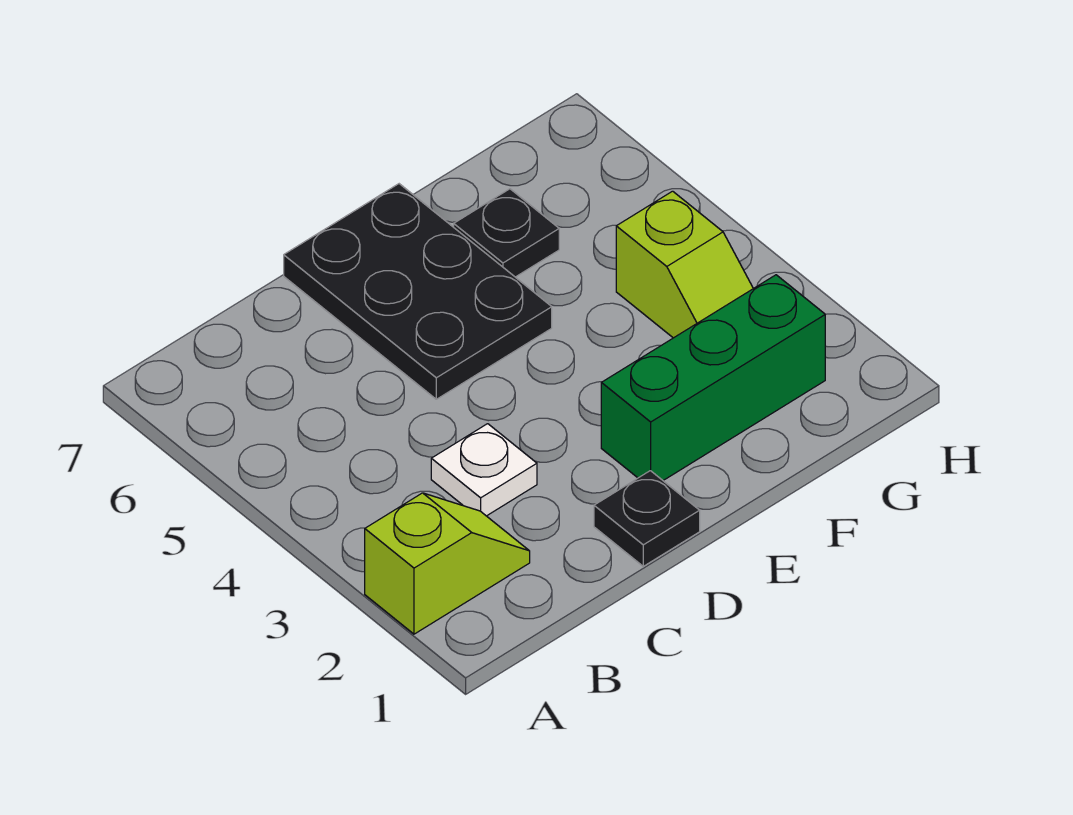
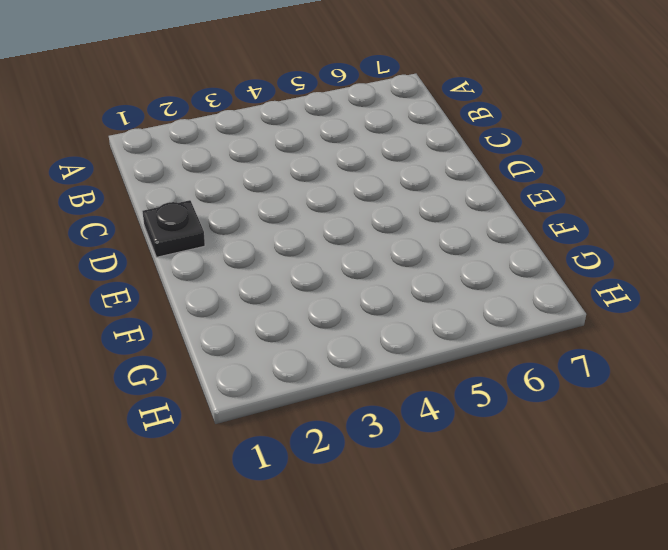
none -> lime slope A2:B2 level 1 top A
none -> white plate C3 level 1

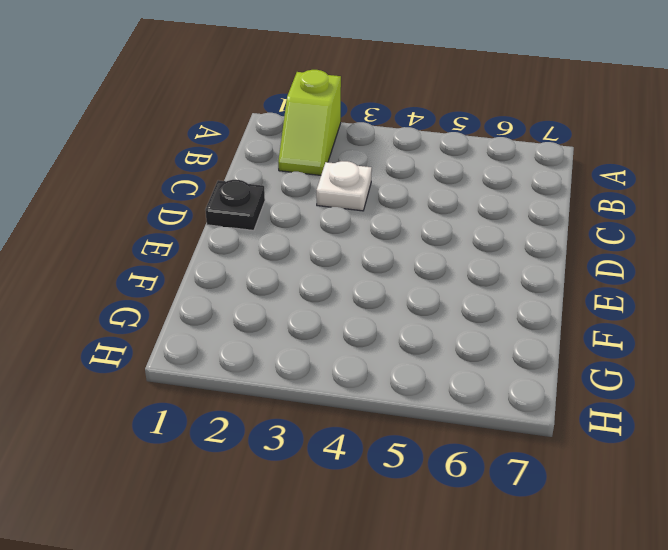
none -> black plate D5:E7 level 1
none -> green brick E2:G2 level 1

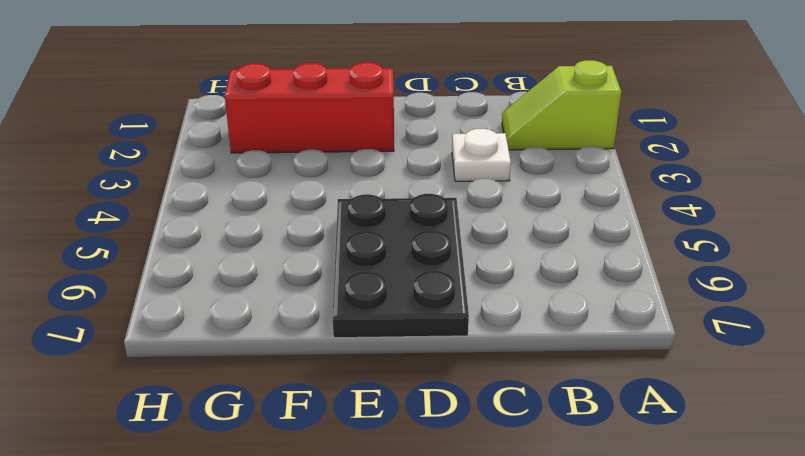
red brick E2:G2 level 1 -> green brick E2:G2 level 1
none -> black plate D1 level 1
none -> black plate F6 level 1

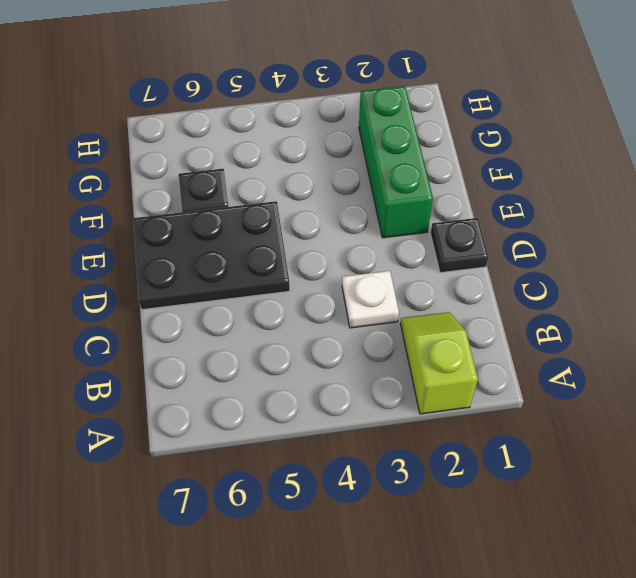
none -> lime slope G3:G4 level 1 top 4

